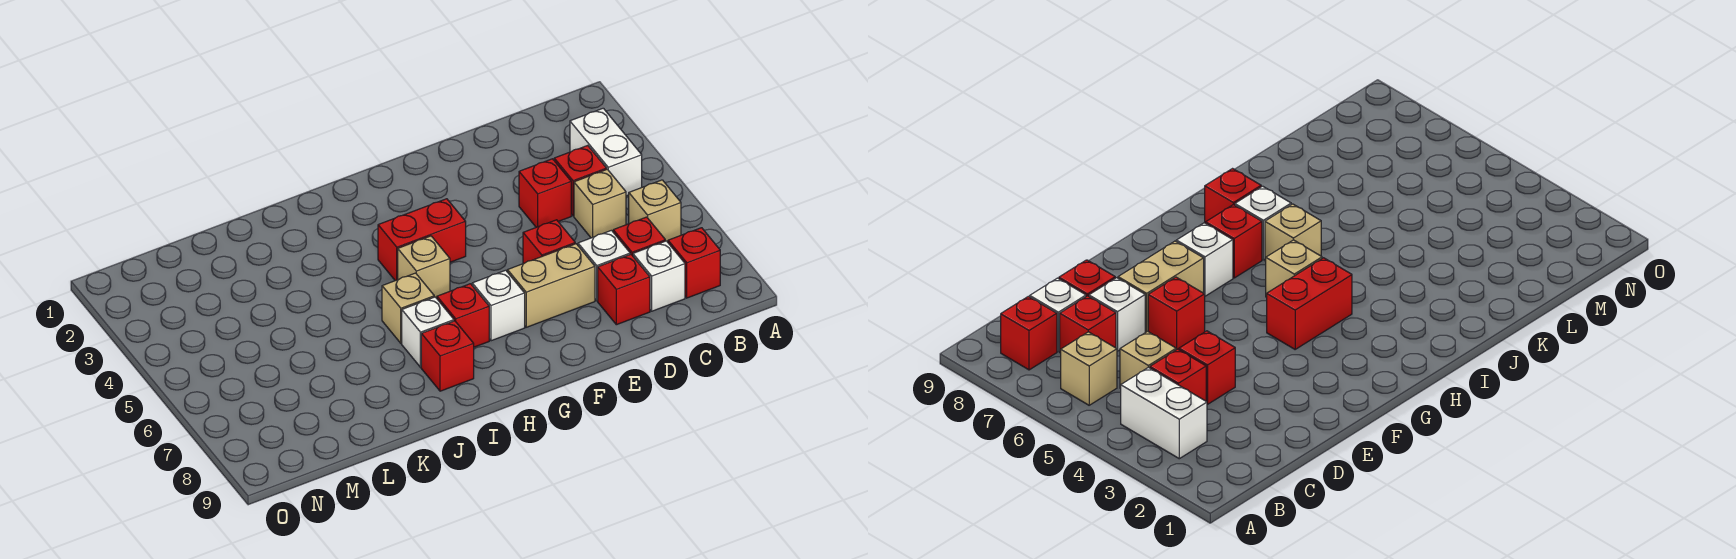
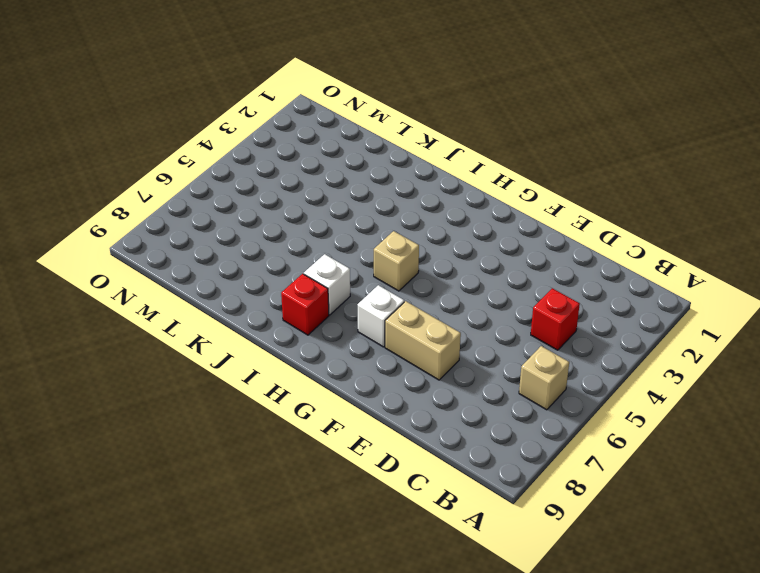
none -> white brick B3:B4 level 1
none -> red brick B8 level 1
none -> tan brick C5 level 1

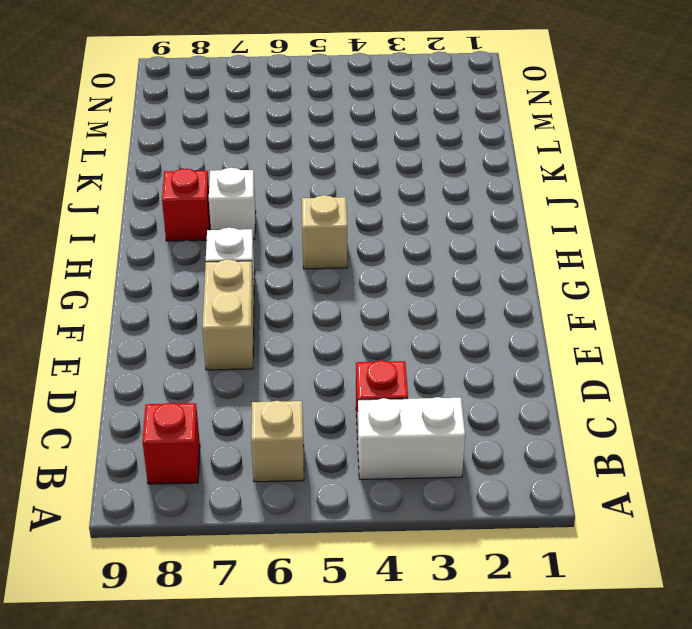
none -> tan brick C5 level 1
none -> red brick C7 level 1
none -> white brick C8 level 1

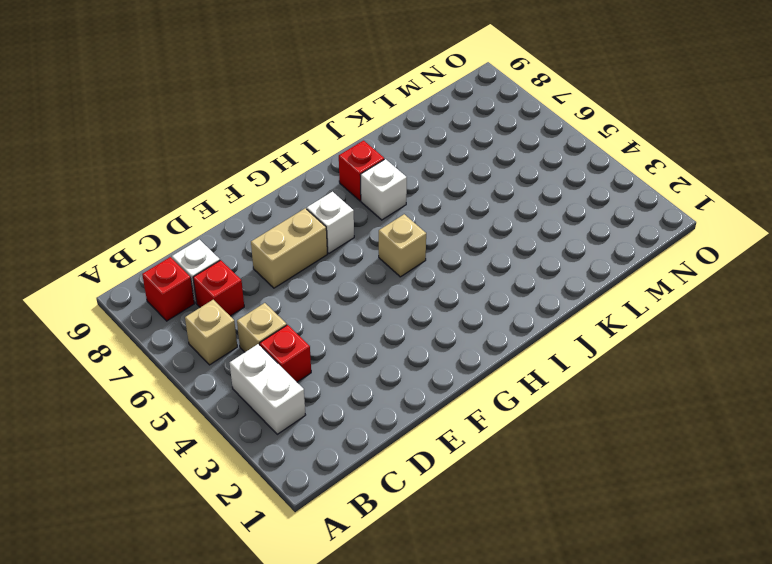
none -> red brick D4 level 1
none -> white brick D7 level 1
none -> red brick D8 level 1

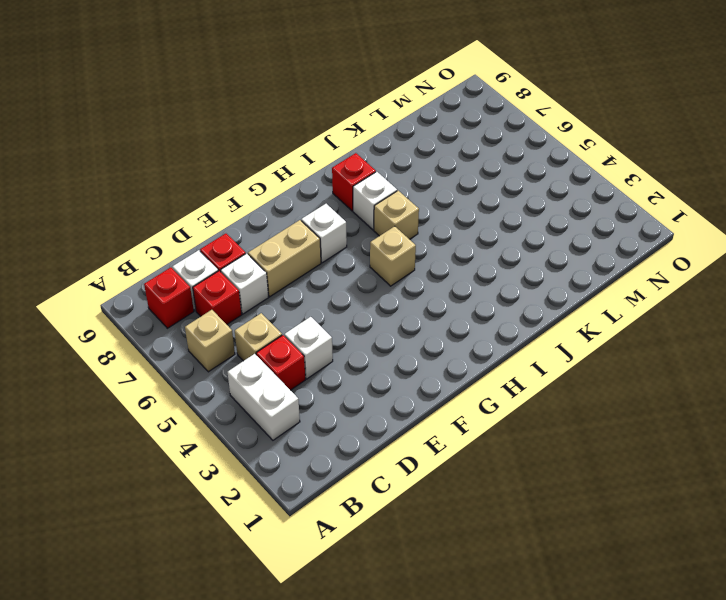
white brick D4 level 1 -> red brick D4 level 1
none -> red brick E6 level 1
none -> red brick G4:H4 level 1
none -> red brick H7 level 1

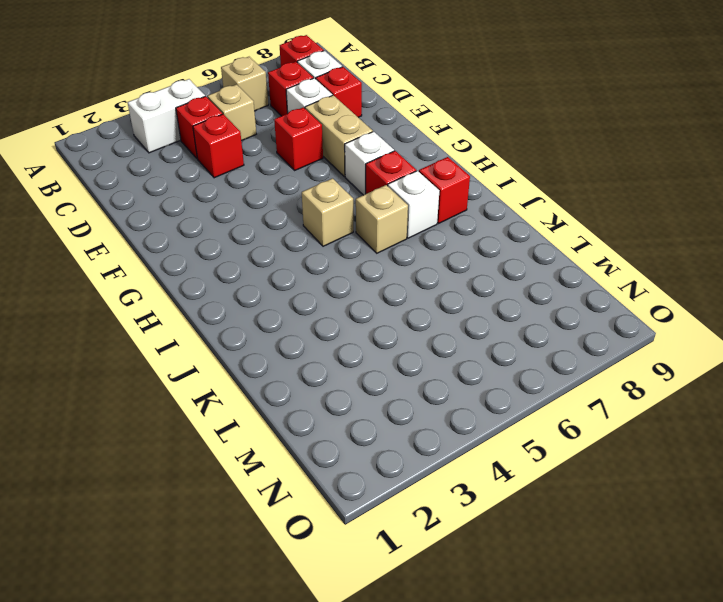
none -> red brick G4:H4 level 1

